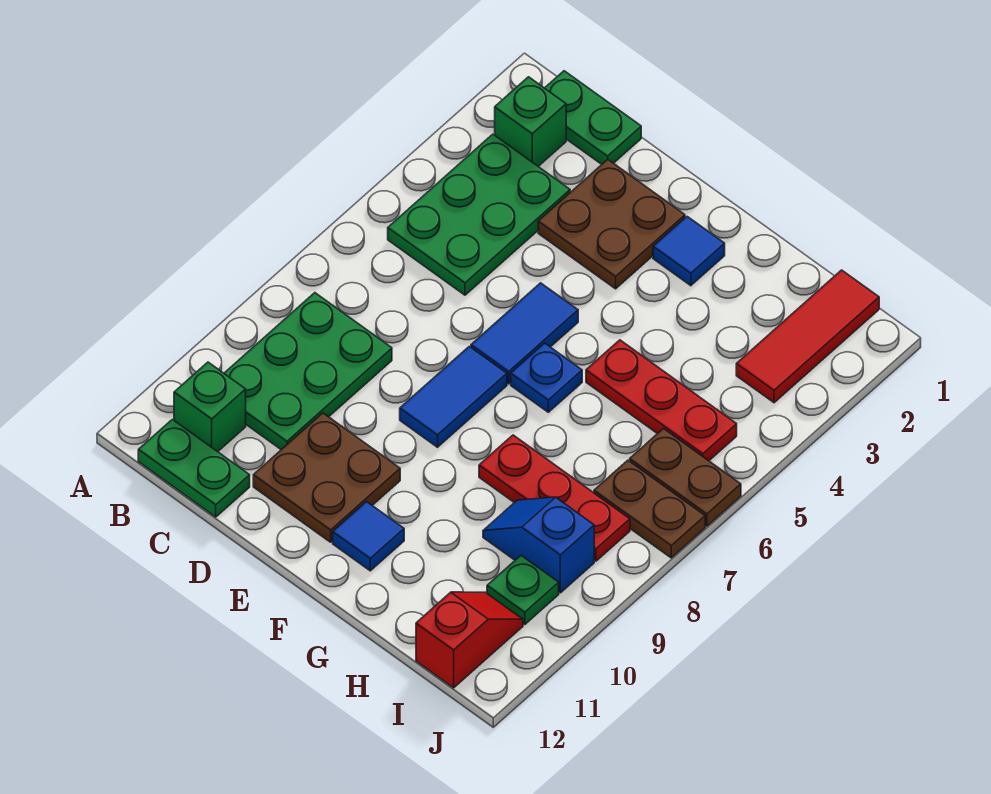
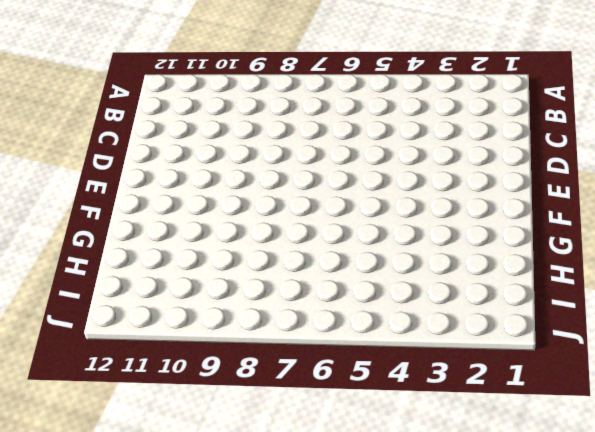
none -> green plate B1:C1 level 1
none -> green brick B2 level 1
none -> green plate B3:C5 level 1

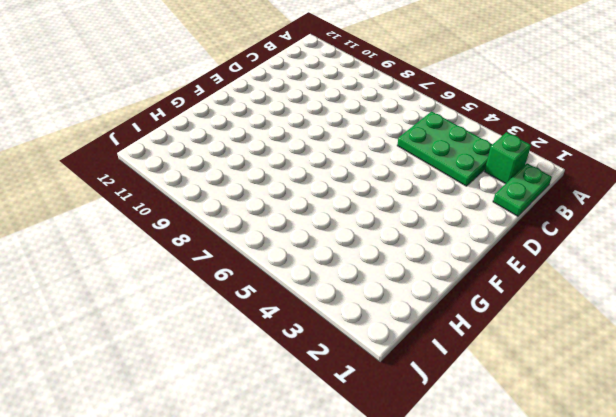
none -> green plate B8:C10 level 1
none -> green brick B11 level 1
none -> green plate B12:C12 level 1

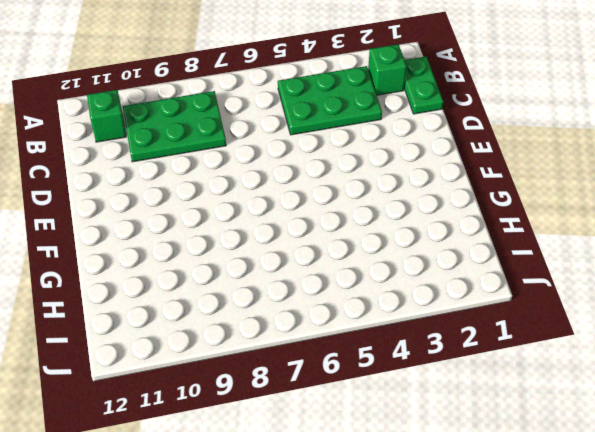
none -> green plate B12:C12 level 1
none -> brown plate D2:E3 level 1
none -> brown plate D10:E11 level 1

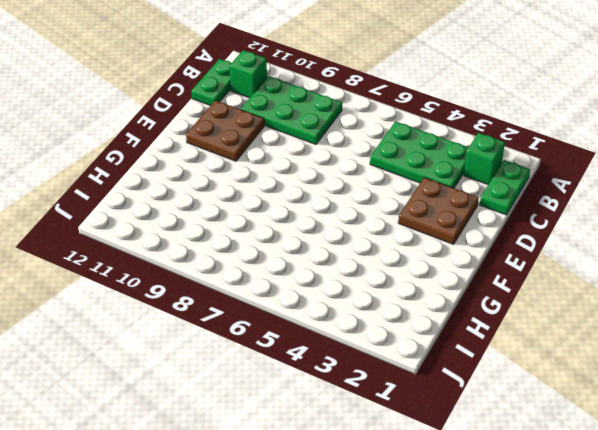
none -> blue tile E5:E6 level 1
none -> blue tile E7:E8 level 1
none -> blue tile F2 level 1

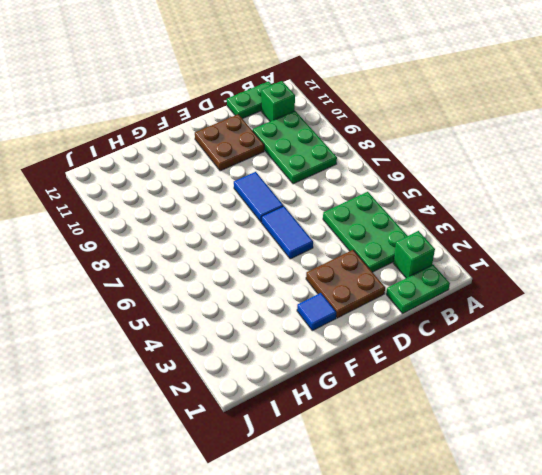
none -> blue plate F6 level 1
none -> blue tile F11 level 1
none -> red plate G5:I5 level 1

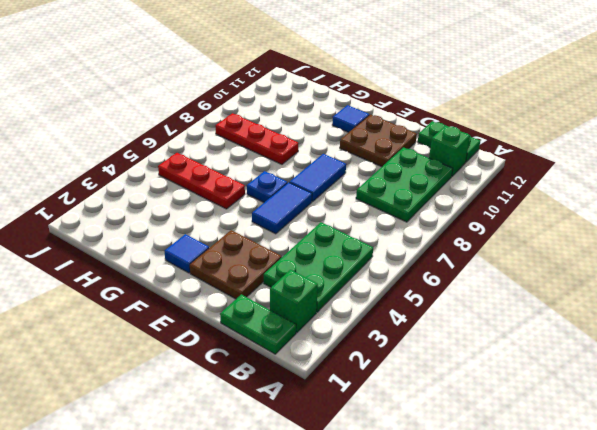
none -> blue slope H9:I9 level 1 top I
none -> red tile I1:I3 level 1
none -> brown plate I6:J6 level 1

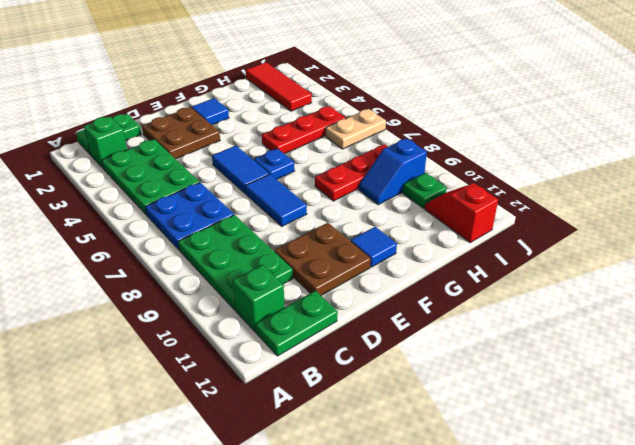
blue plate B6:C7 level 1 -> none
tan plate I6:J6 level 1 -> brown plate I6:J6 level 1
none -> brown plate I7:J7 level 1

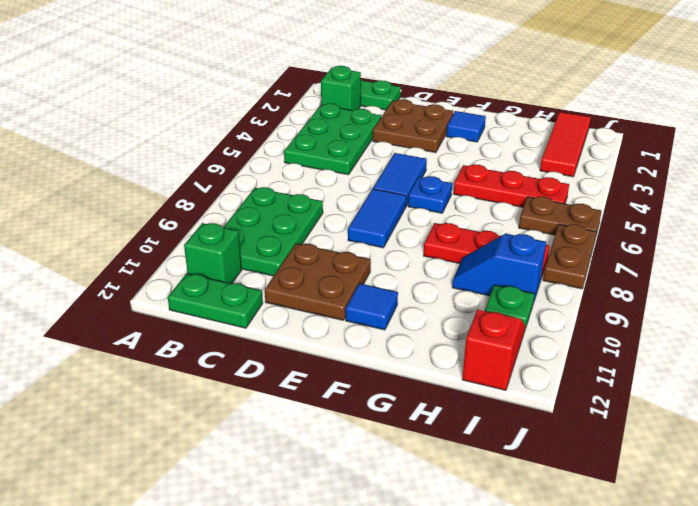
brown plate J7:J8 level 1 -> brown plate I7:J7 level 1

